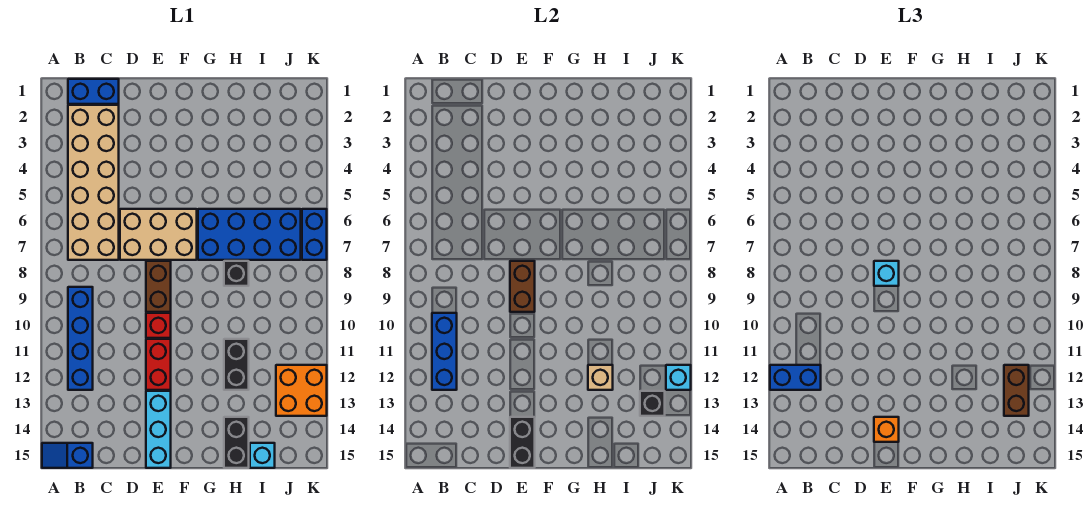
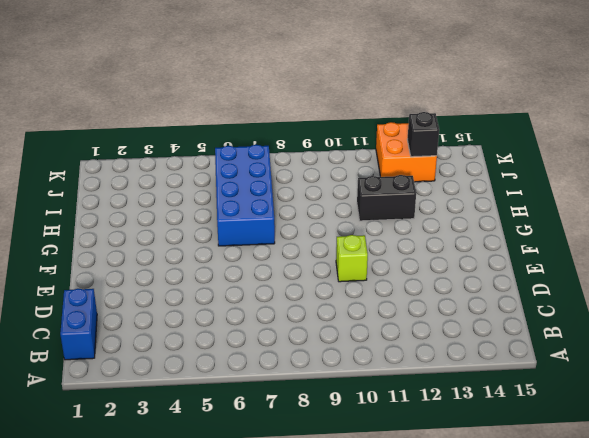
lime brick E10 level 1 -> red brick E10 level 1
none -> blue slope A15:B15 level 1 top B
none -> tan brick B2:C7 level 1
none -> blue brick B9:B12 level 1

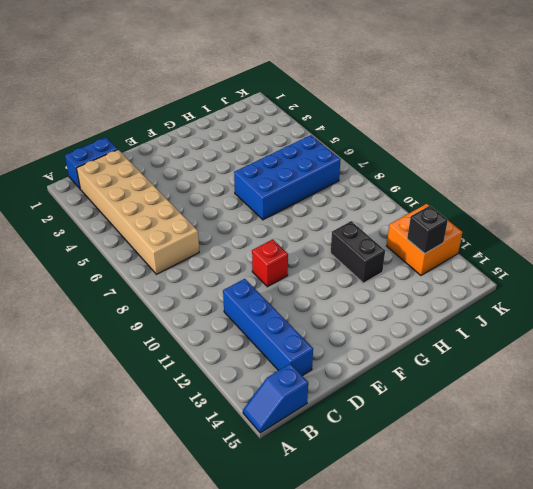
blue brick C11:C14 level 1 -> blue brick B9:B12 level 1
none -> tan brick D6:F7 level 1
none -> brown brick E8:E9 level 1
none -> red brick E11:E12 level 1

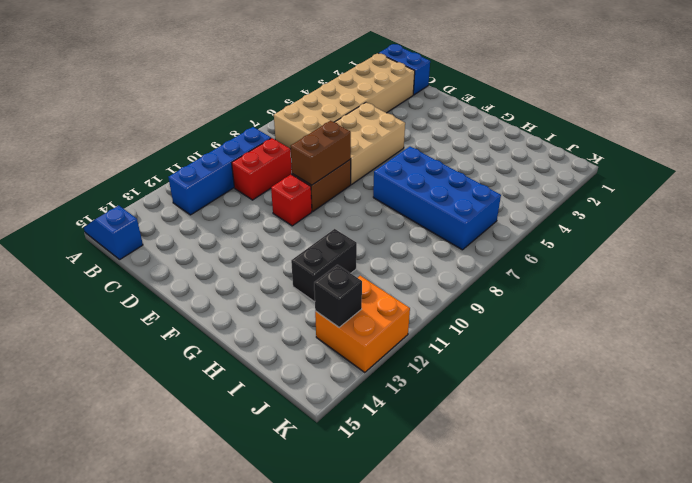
red brick C9:C10 level 1 -> red brick E11:E12 level 1
tan brick D5:E7 level 1 -> tan brick D6:F7 level 1
none -> cyan brick E13:E15 level 1
none -> black brick H8 level 1
none -> black brick H14:H15 level 1

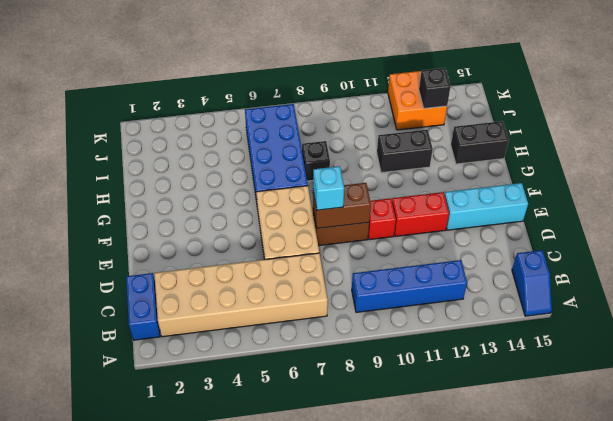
none -> cyan brick I15 level 1
none -> blue brick K6:K7 level 1
none -> blue brick B10:B12 level 2

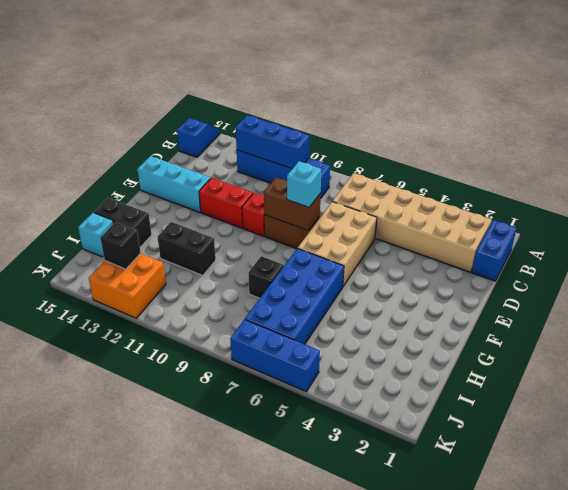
blue brick K5:K7 level 1 -> blue brick K6:K7 level 1
none -> black brick E14:E15 level 2
none -> tan brick H12 level 2
none -> cyan brick K12 level 2

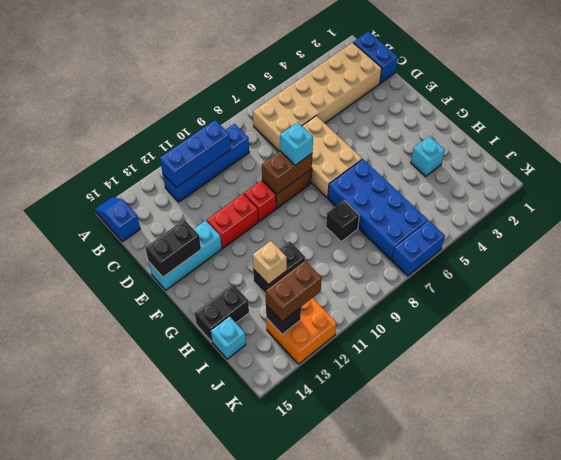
cyan brick H3 level 1 -> cyan brick K12 level 2
none -> blue brick A12:B12 level 3
none -> orange brick E14 level 3

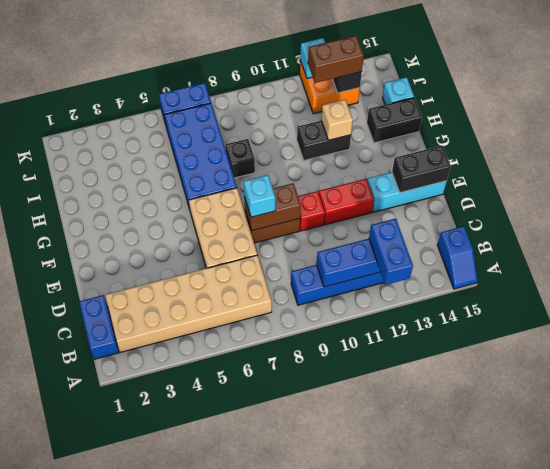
none -> orange brick E14 level 3

